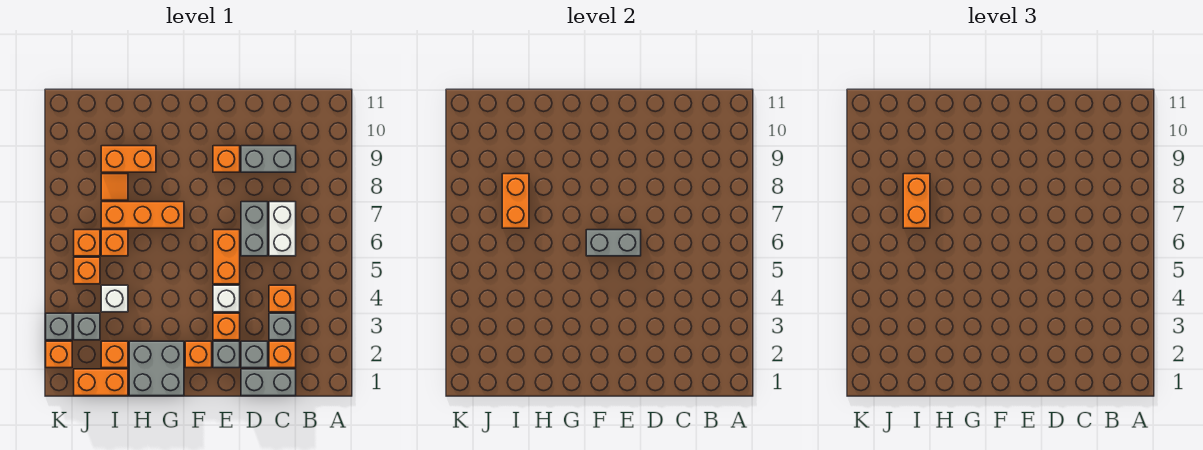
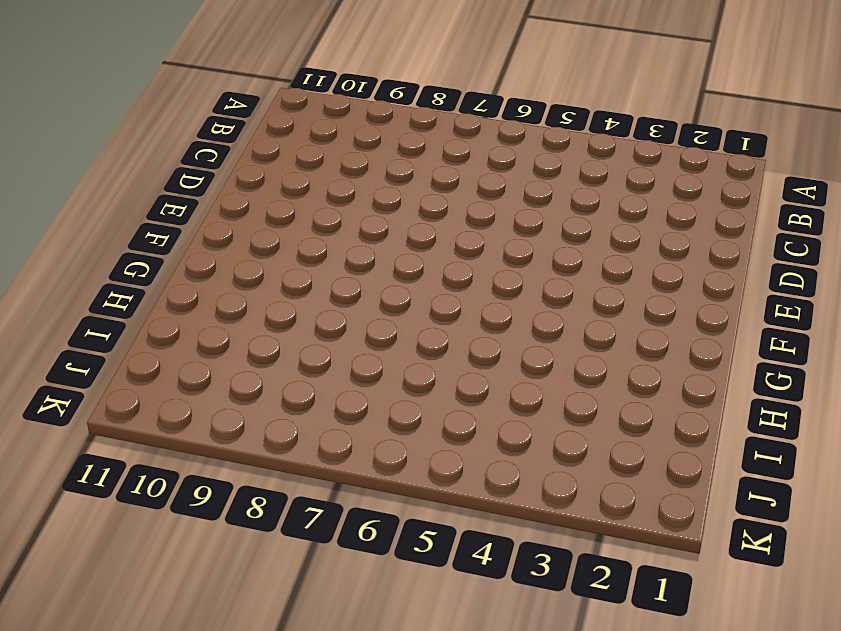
none -> grey brick C1:D1 level 1
none -> orange brick C2 level 1
none -> grey brick C3 level 1
none -> orange brick C4 level 1

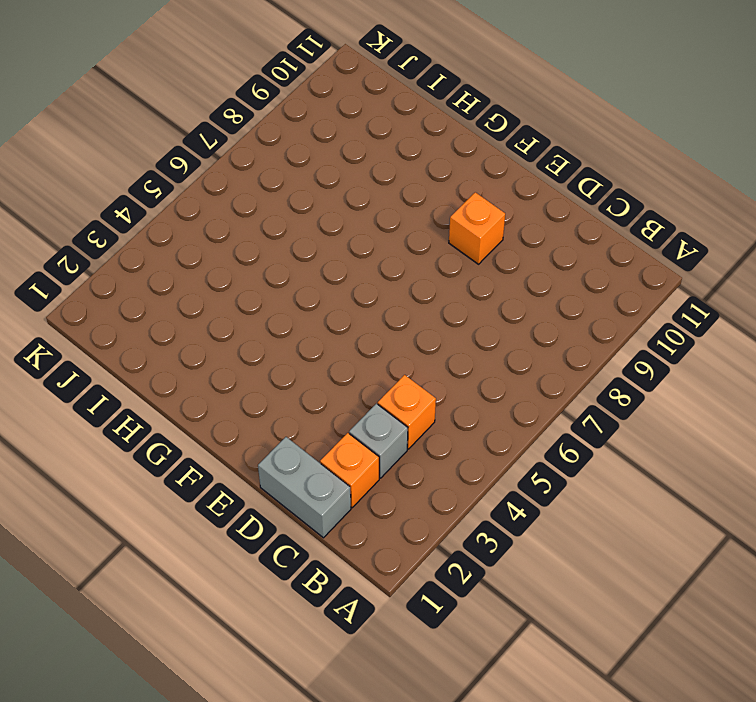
none -> white brick C6:C7 level 1
none -> grey brick C9:D9 level 1
none -> grey brick D2 level 1
none -> grey brick D6:D7 level 1

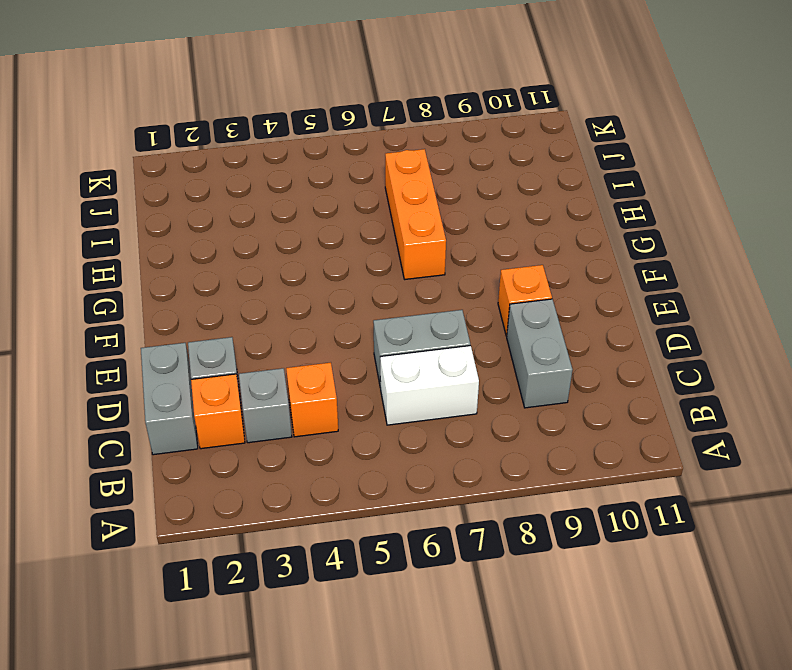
none -> grey brick E2 level 1
none -> orange brick E3 level 1
none -> white brick E4 level 1
none -> orange brick E5:E6 level 1

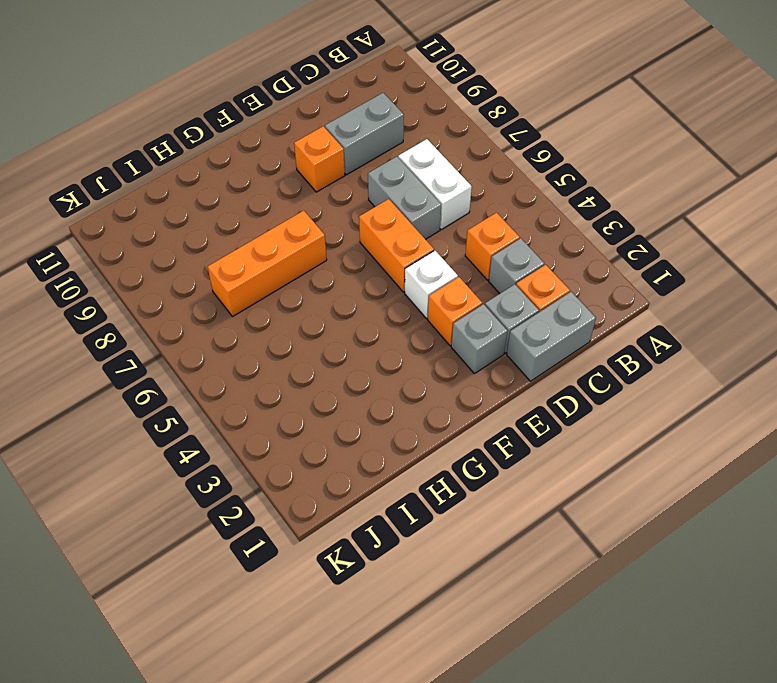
none -> orange brick F2 level 1
none -> grey brick G1:H2 level 1
none -> orange brick H9:I9 level 1
none -> orange brick I1:J1 level 1

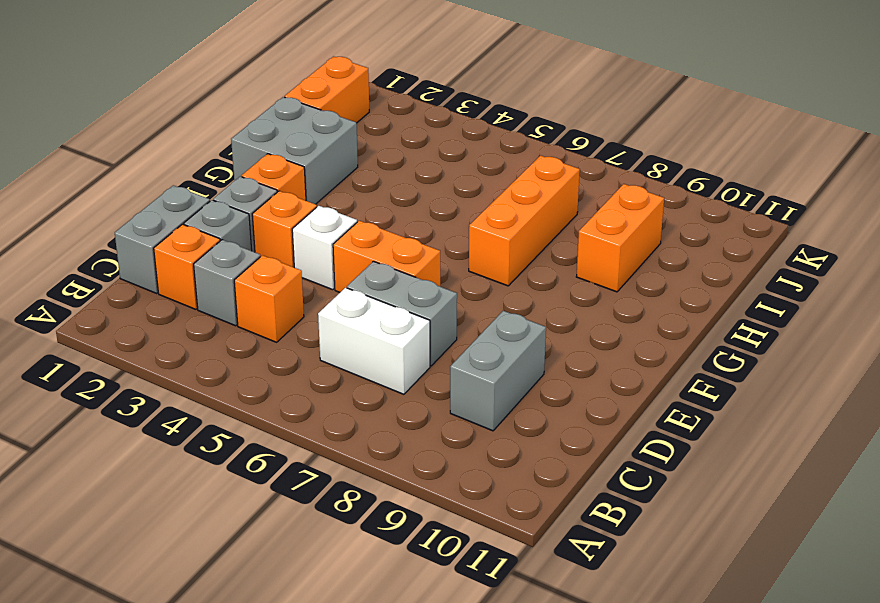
none -> orange brick E9 level 1
none -> orange brick I2 level 1
none -> white brick I4 level 1
none -> orange brick I6 level 1

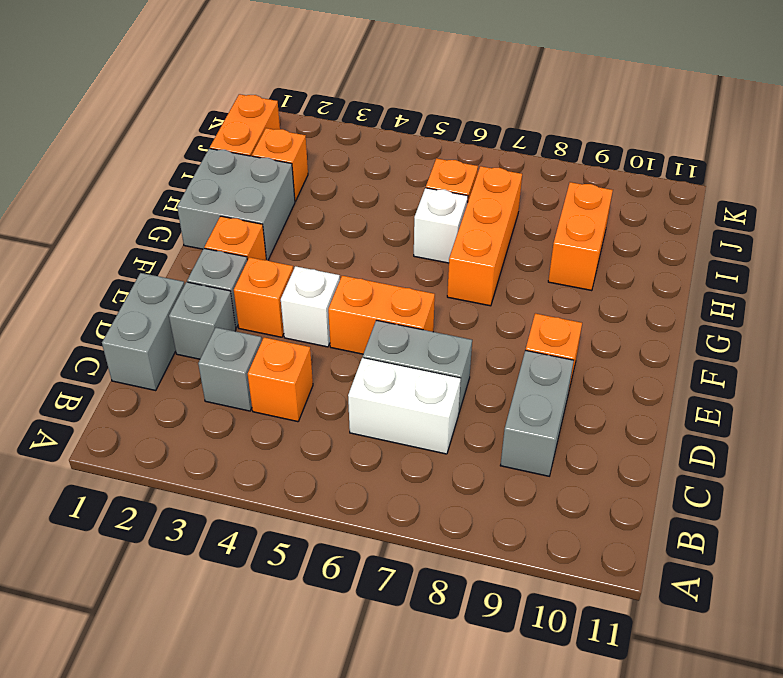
white brick H6 level 1 -> white brick I4 level 1
none -> orange brick C2 level 1
none -> orange tile I8 level 1
none -> grey brick J3 level 1
none -> orange brick J5 level 1

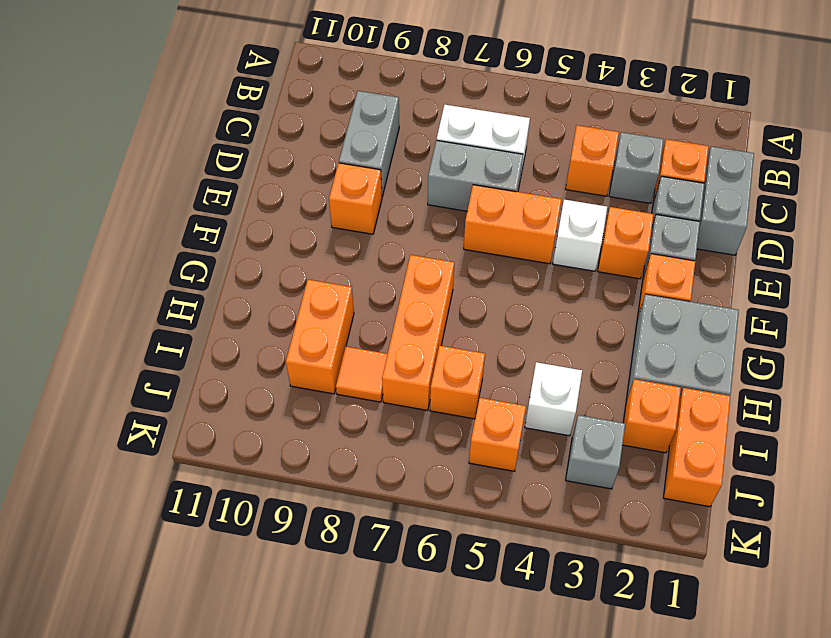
none -> orange brick J6 level 1
none -> orange brick K2 level 1
none -> grey brick K3 level 1
none -> grey brick E6:F6 level 2

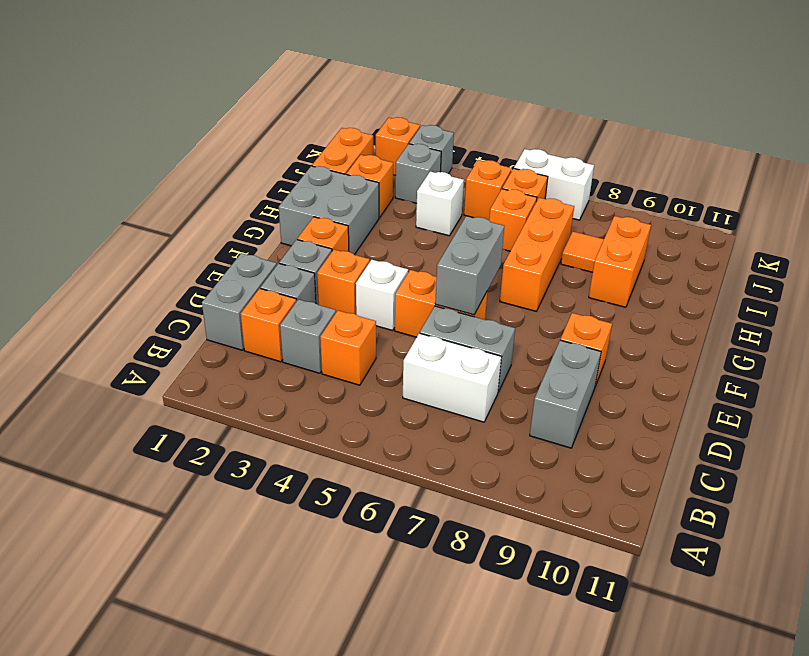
white brick K6:K7 level 1 -> none
none -> orange brick I7:I8 level 2
none -> orange brick I7:I8 level 3

